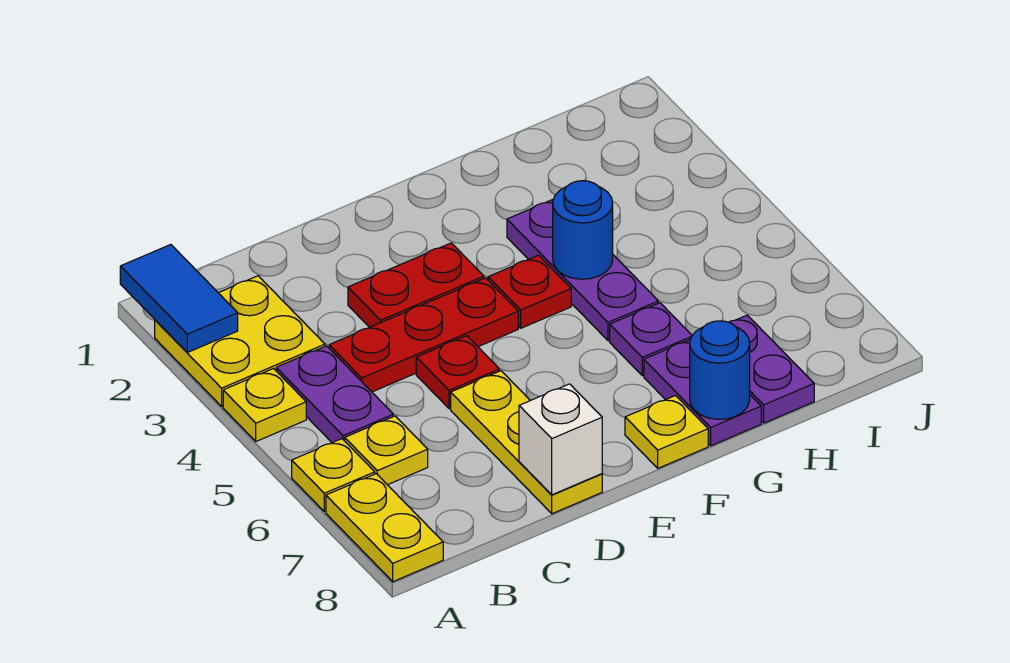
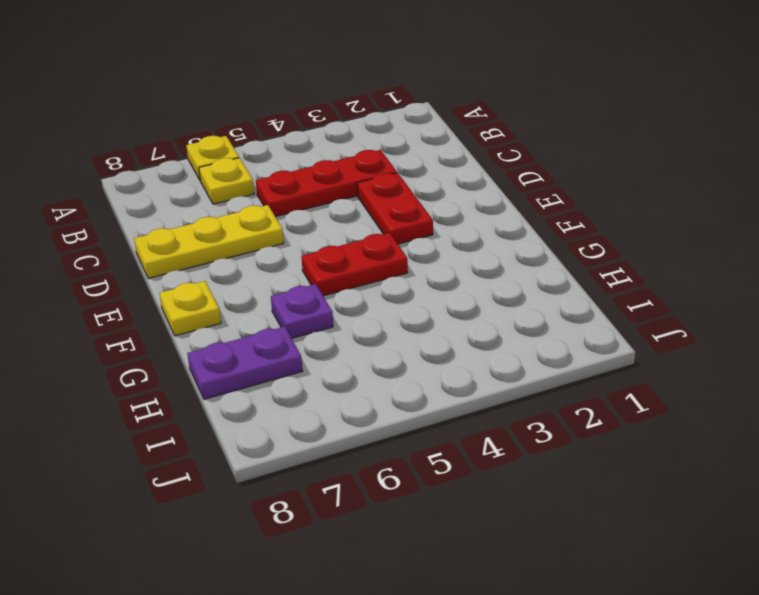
red plate C3:C5 level 1 -> red plate C4:E4 level 1
red plate F4:F5 level 1 -> red plate F4 level 1
none -> yellow plate A2:B3 level 1
none -> yellow plate A4 level 1
none -> yellow plate A7:A8 level 1

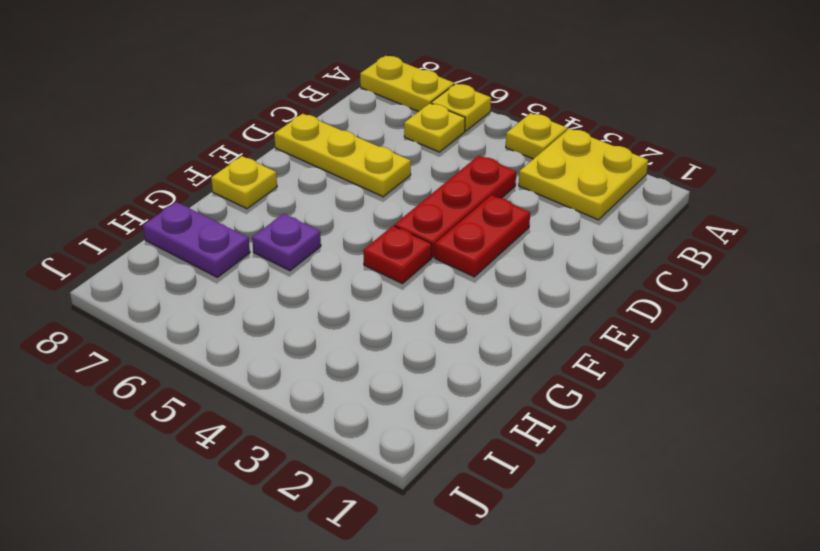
none -> purple plate B4:B5 level 1
none -> red plate D5 level 1
none -> purple plate G3:G5 level 1

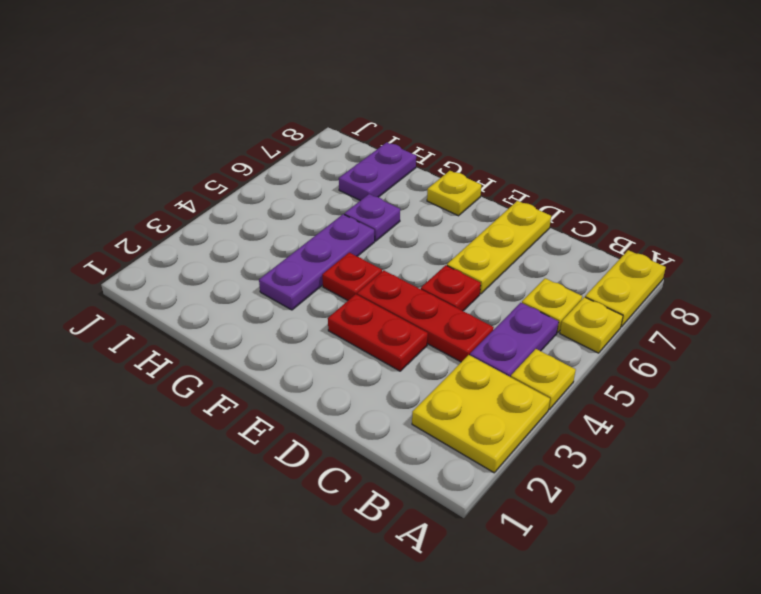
none -> purple plate G7:G8 level 1
none -> blue tile A1:A2 level 2
none -> white brick D8 level 2

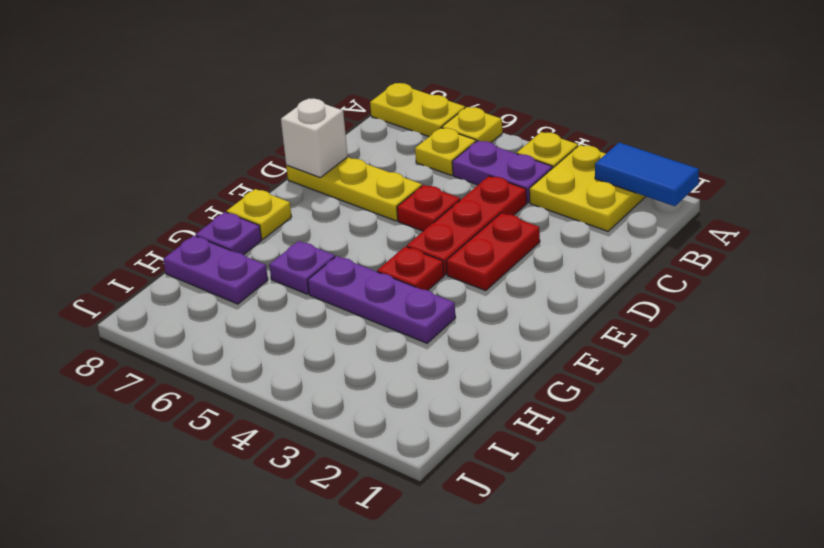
purple plate G8 level 1 -> purple plate G7:G8 level 1
none -> blue round brick G4 level 2
none -> blue round brick G8 level 2

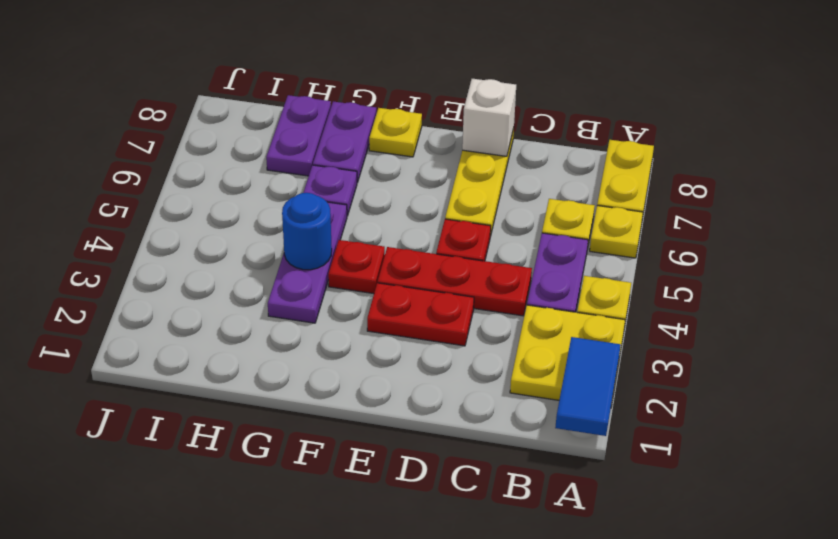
none -> blue round brick G8 level 2

